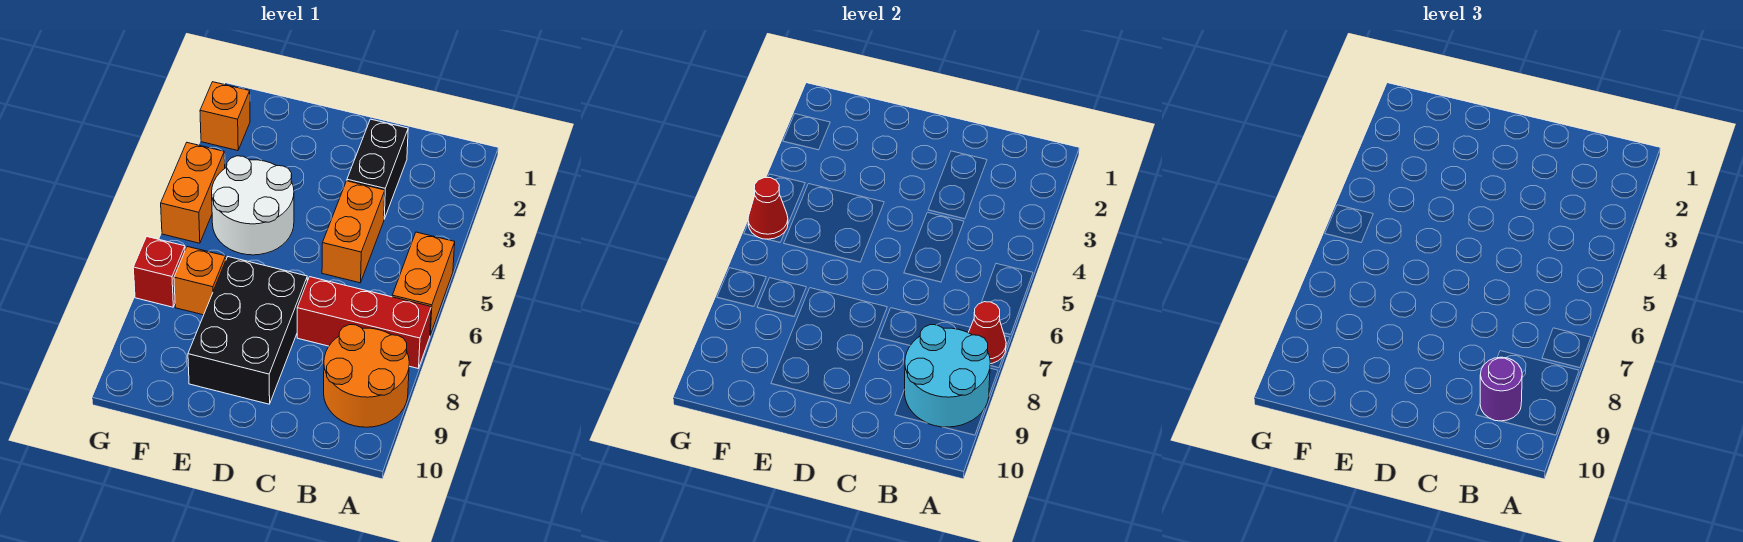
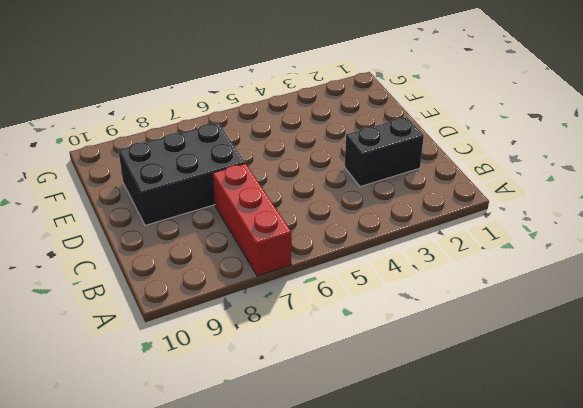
none -> orange brick A5:A6 level 1
none -> orange round brick A8:B9 level 1
none -> orange brick C4:C5 level 1

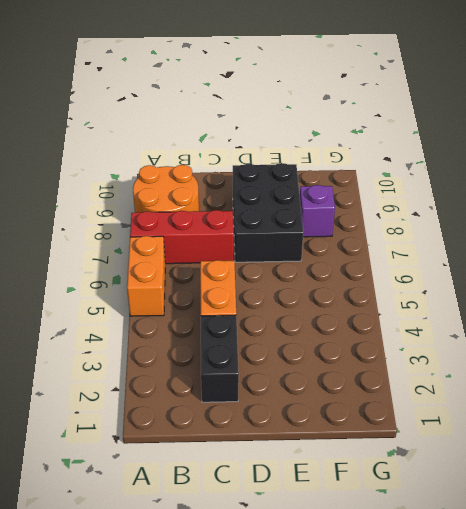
purple brick F8 level 1 -> none
none -> white round brick E4:F5 level 1
none -> orange brick F7 level 1
none -> orange brick G2 level 1

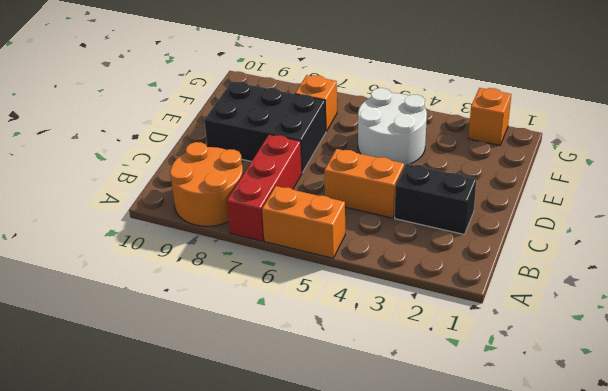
none -> orange brick G4:G5 level 1
none -> red brick G7 level 1
none -> red cone A7 level 2

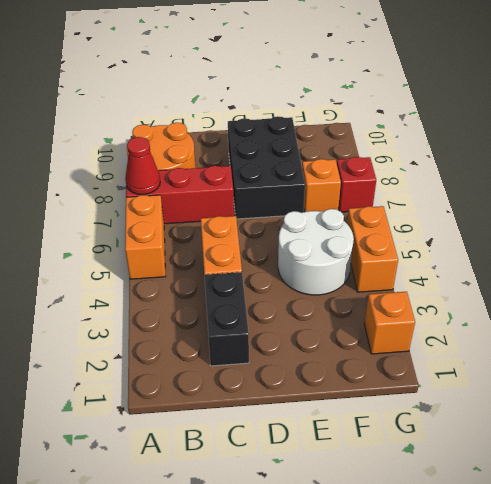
none -> cyan round brick A8:B9 level 2
none -> red cone G5 level 2
none -> purple round brick B9 level 3

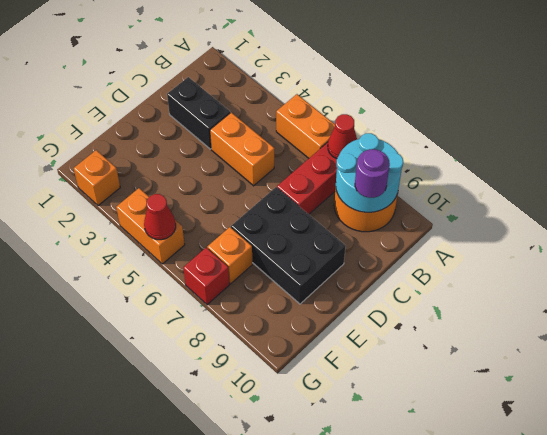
none -> white round brick E4:F5 level 1

